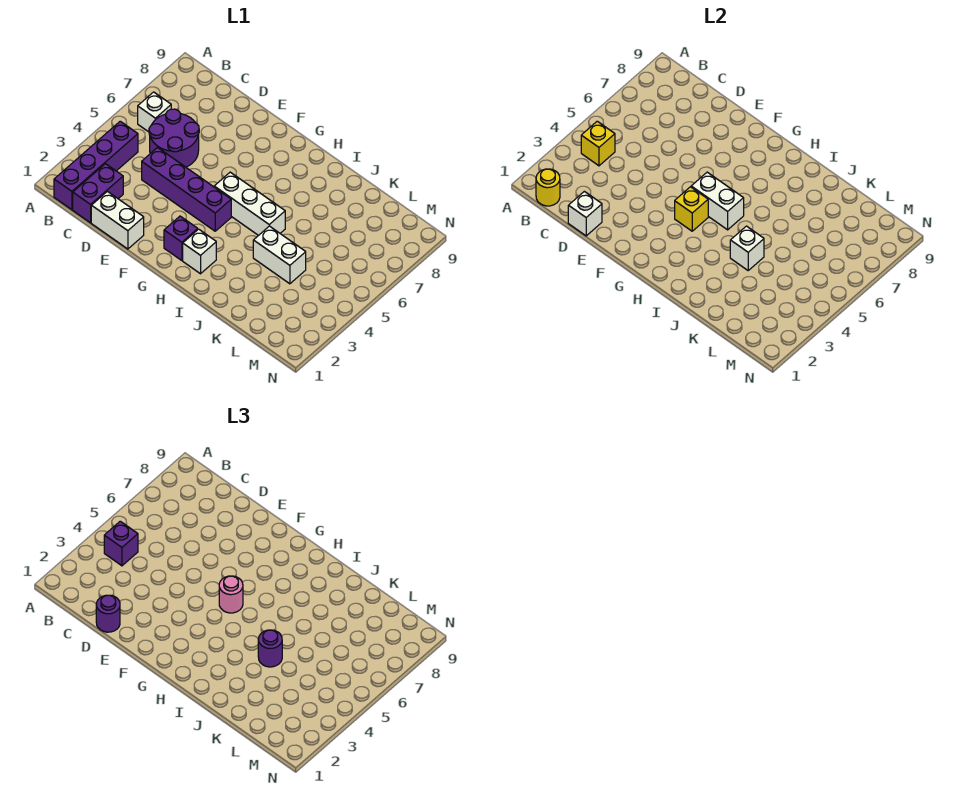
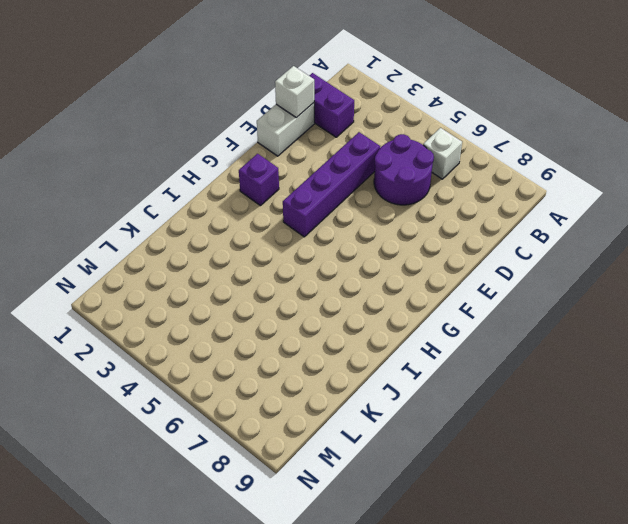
none -> purple brick B1:B4 level 1
none -> white brick G5:I5 level 1
none -> white brick H2 level 1

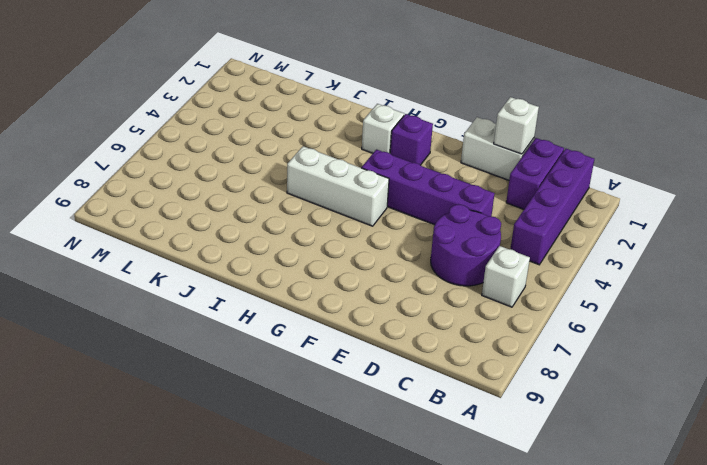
none -> white brick J4:K4 level 1
none -> yellow round brick B1 level 2
none -> yellow brick B4 level 2

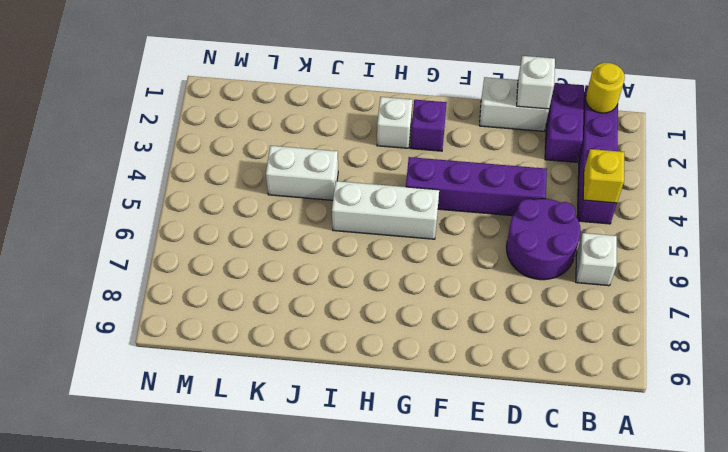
none -> yellow brick G4 level 2
none -> white brick G5:H5 level 2
none -> white brick J4 level 2

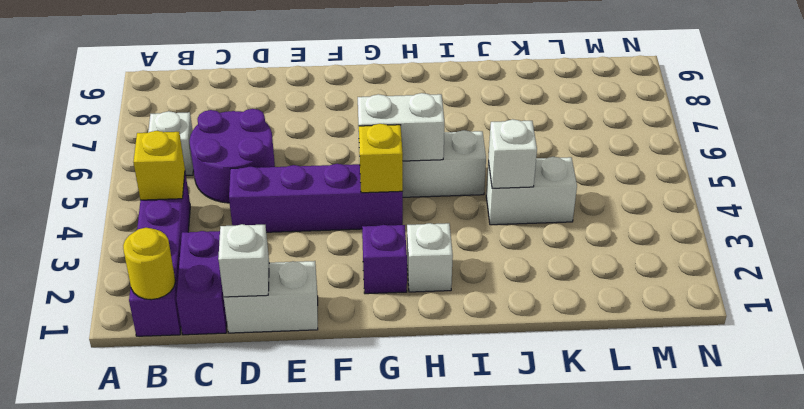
none -> purple brick B4 level 3
none -> purple round brick D1 level 3
none -> pink round brick G5 level 3

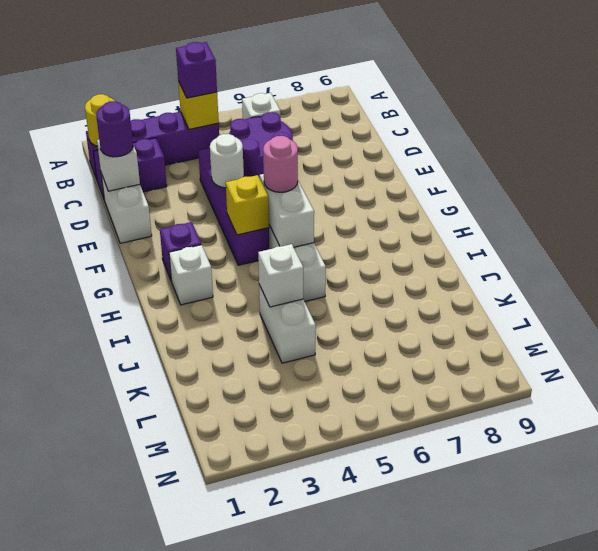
white round brick E4 level 2 -> none
none -> purple round brick J4 level 3

